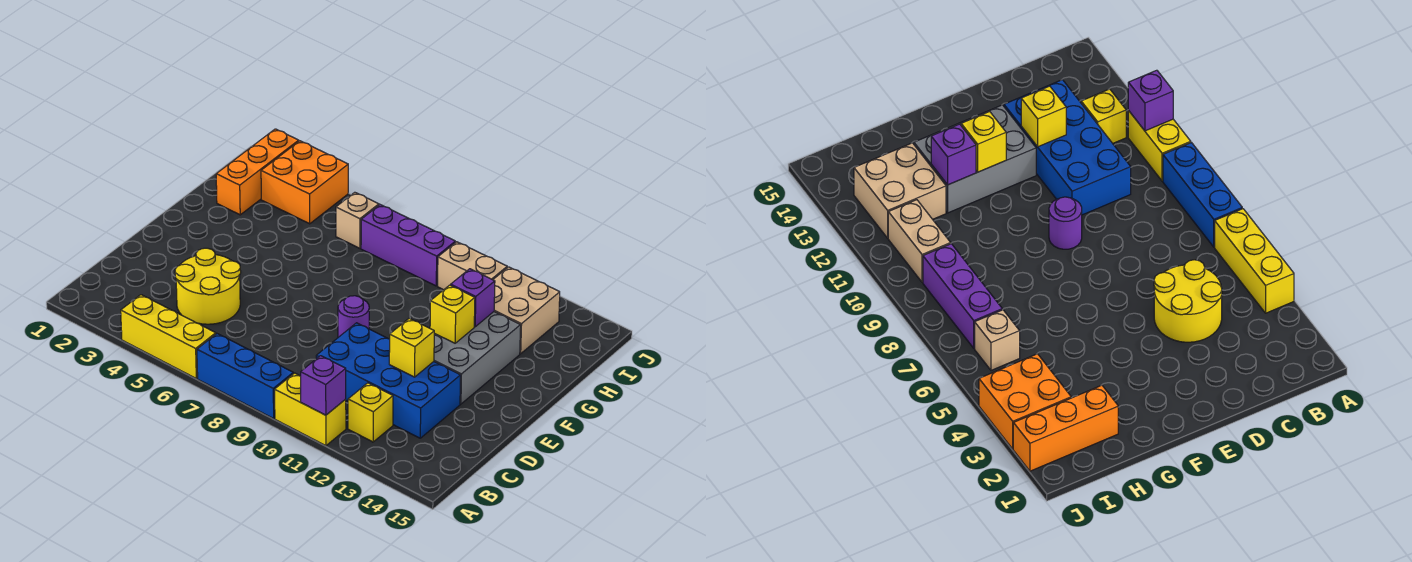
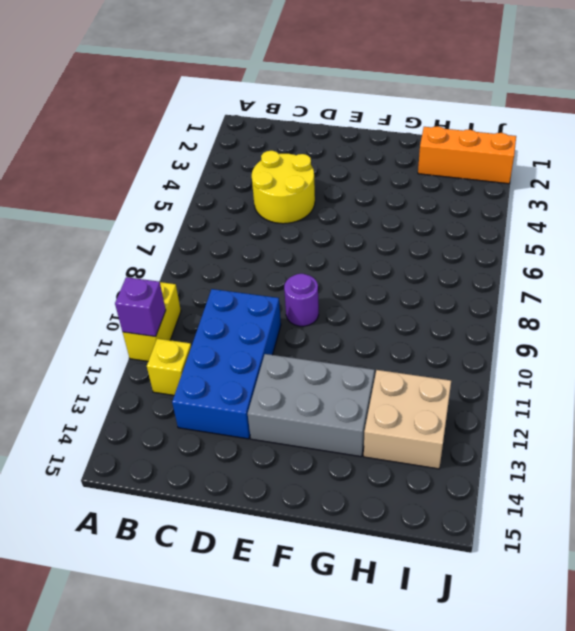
none -> yellow brick A4:A6 level 1
none -> blue brick A7:A9 level 1
none -> orange brick I3:J4 level 1

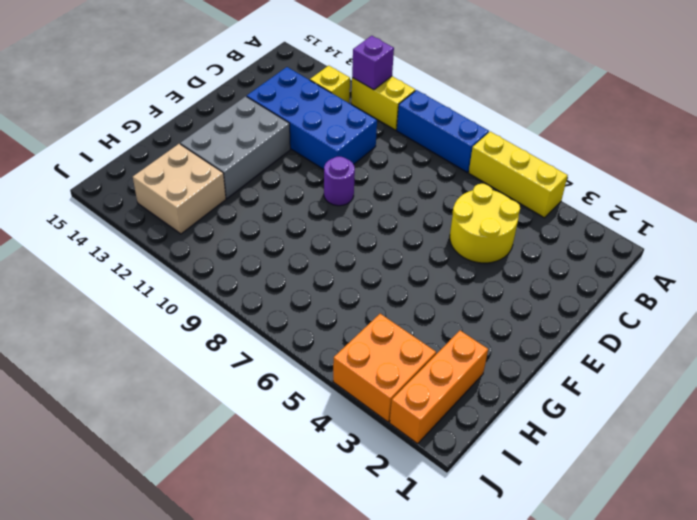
none -> tan brick I6 level 1
none -> purple brick I7:I9 level 1
none -> tan brick I10:I11 level 1

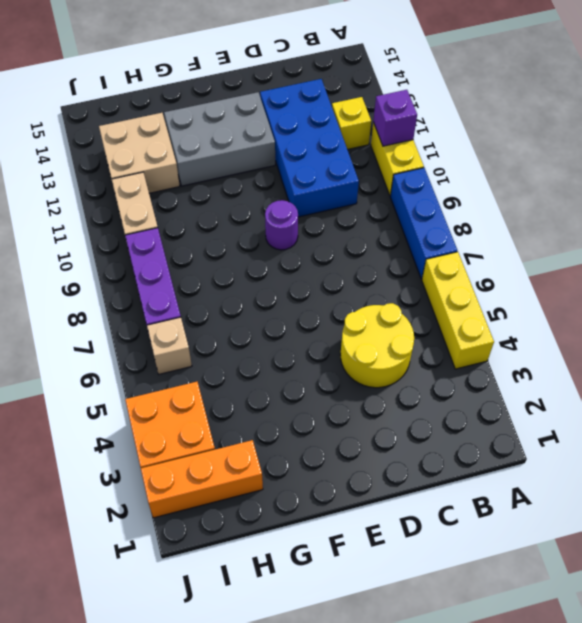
none -> yellow brick D12 level 2
none -> yellow brick F12 level 2
none -> purple brick G12 level 2

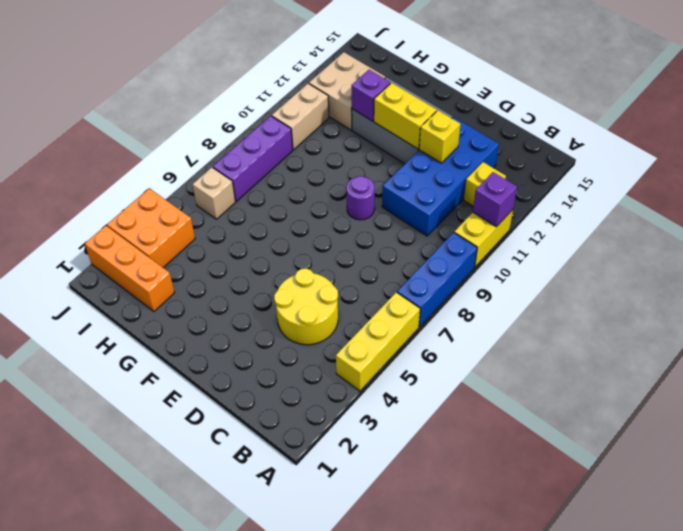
yellow brick E12:F12 level 2 -> yellow brick F12 level 2

